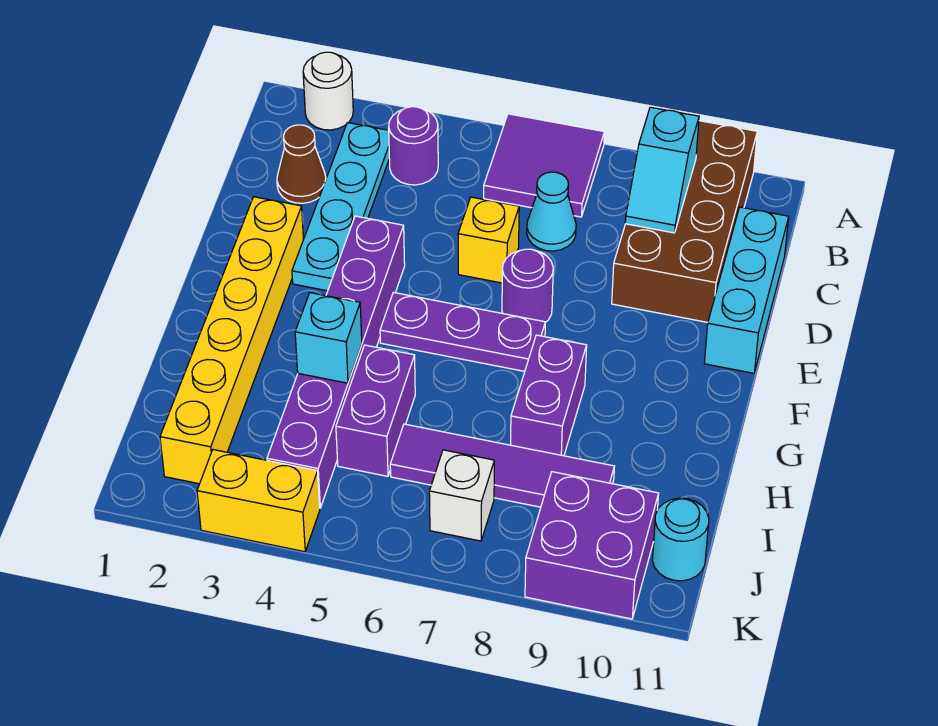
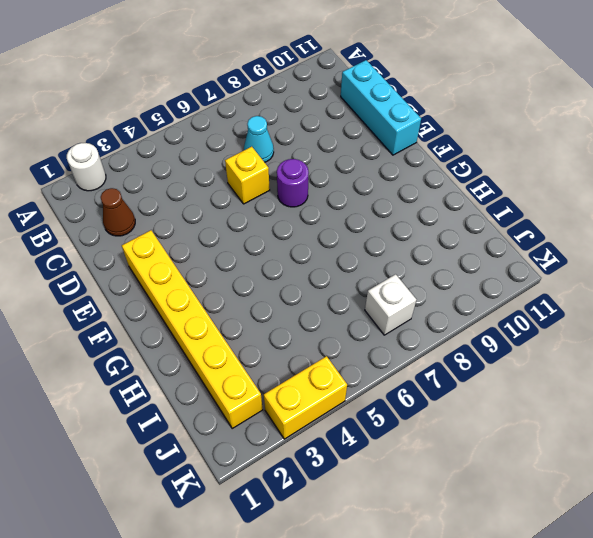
none -> purple tile A6:B7 level 1
none -> brown brick A9:D10 level 1
none -> cyan plate B3:E3 level 1

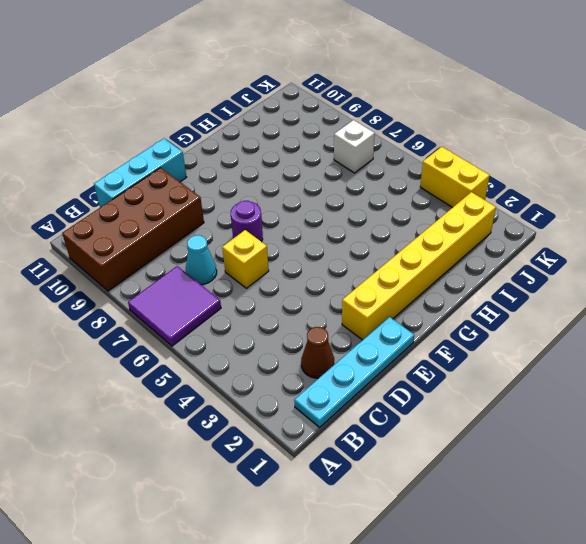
cyan plate B1:E1 level 1 -> cyan plate B3:E3 level 1
none -> white round brick A2 level 1
none -> purple round brick B4 level 1
none -> purple brick E4:J4 level 1

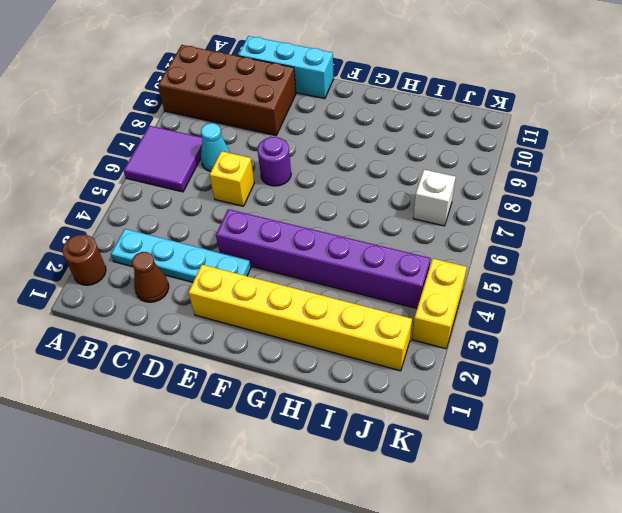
brown round brick A2 level 1 -> white round brick A2 level 1
none -> purple round brick B4 level 1
none -> purple plate F5:F7 level 1
none -> purple brick G8:H8 level 1

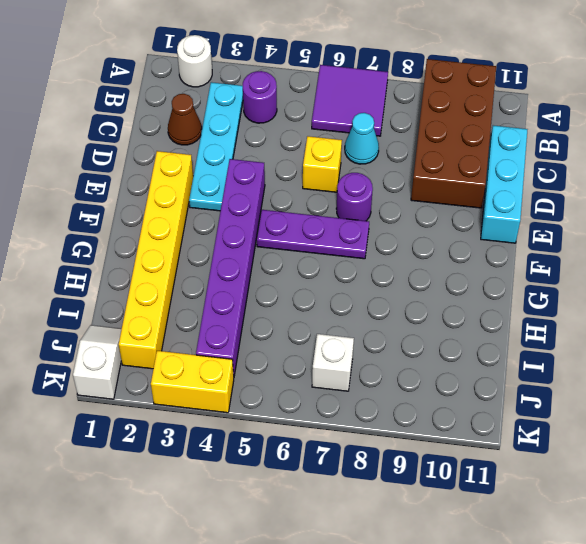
white slope J1:K1 level 1 top K -> none
none -> purple brick G8:H8 level 1
none -> purple brick H5:I5 level 1
none -> purple tile I6:I9 level 1

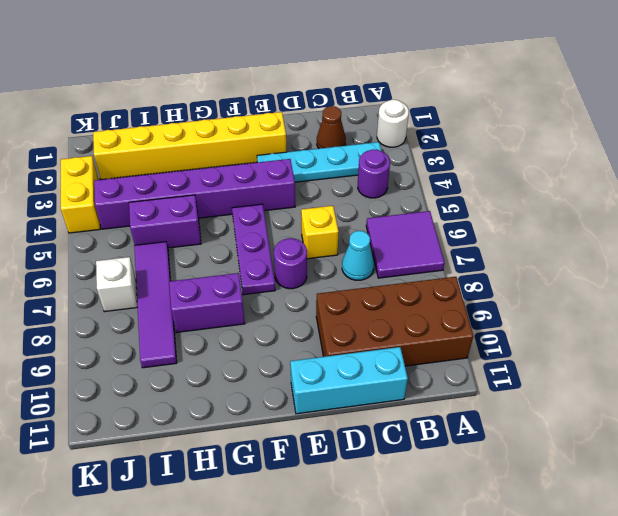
none -> purple brick J9:K10 level 1
none -> cyan round brick J11 level 1
none -> cyan slope B9:C9 level 2 top B

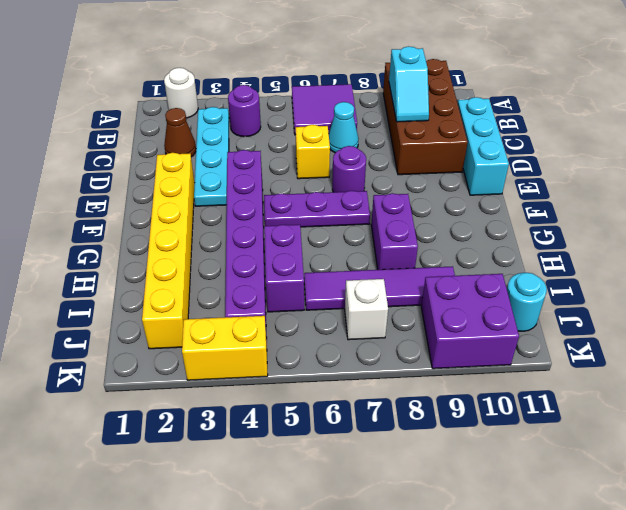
none -> cyan brick H4 level 2

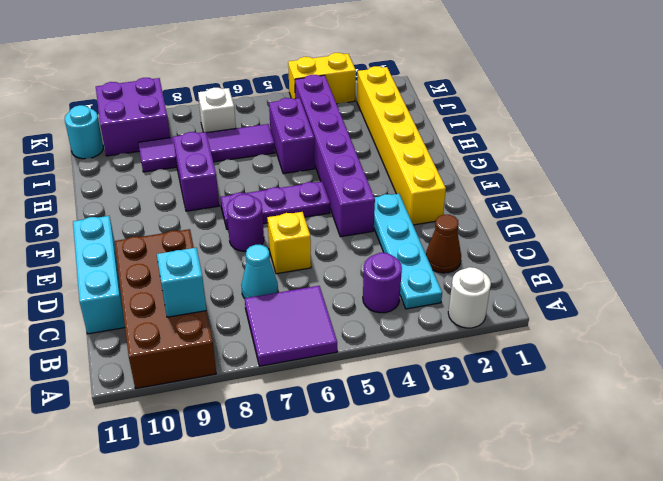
none -> cyan brick H4 level 2

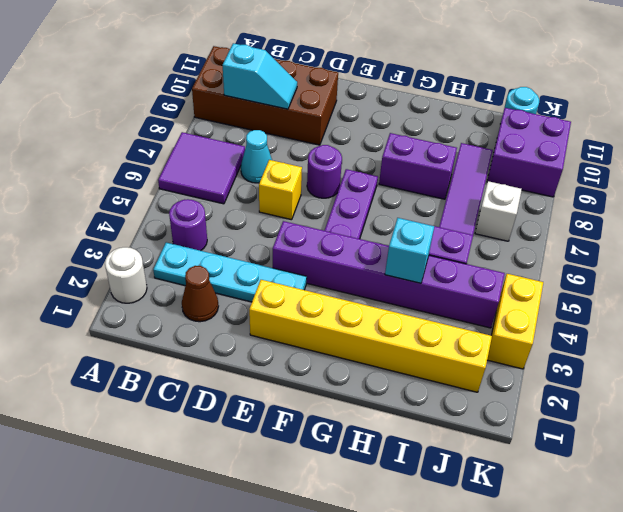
none -> cyan brick C11:E11 level 1

